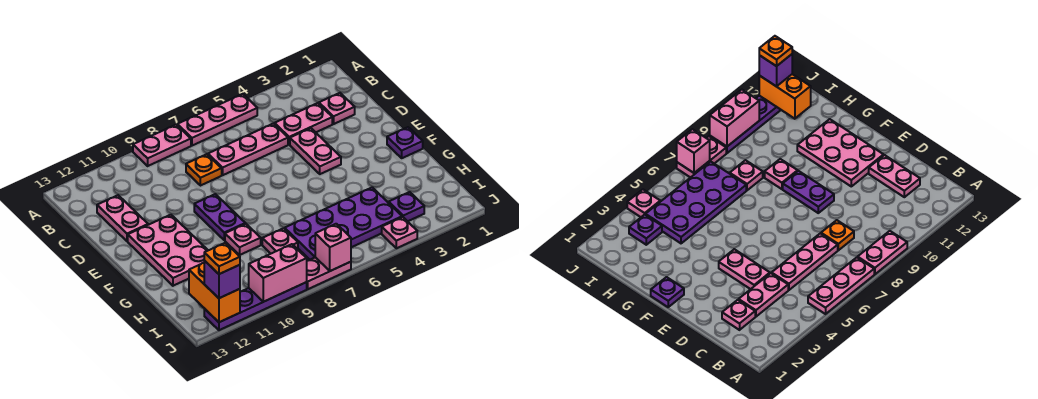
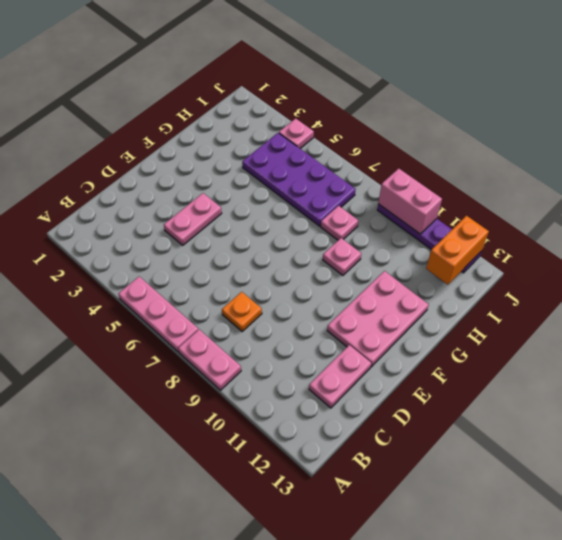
none -> pink plate C2 level 1
none -> pink plate C3:C4 level 1
none -> pink plate C5:C7 level 1

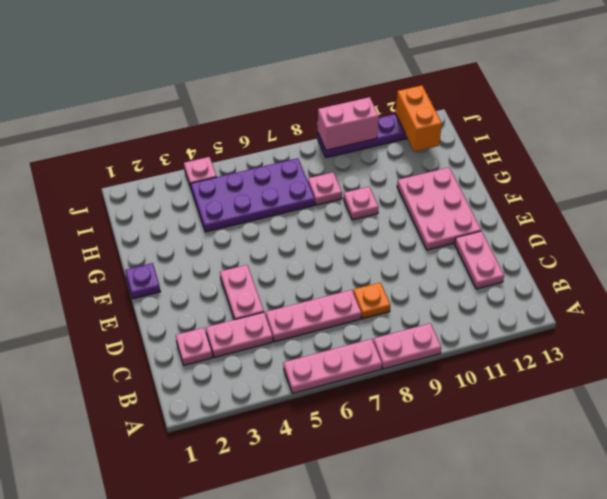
none -> purple plate E9:F9 level 1
none -> purple plate I3 level 1
none -> pink plate J7:J8 level 1

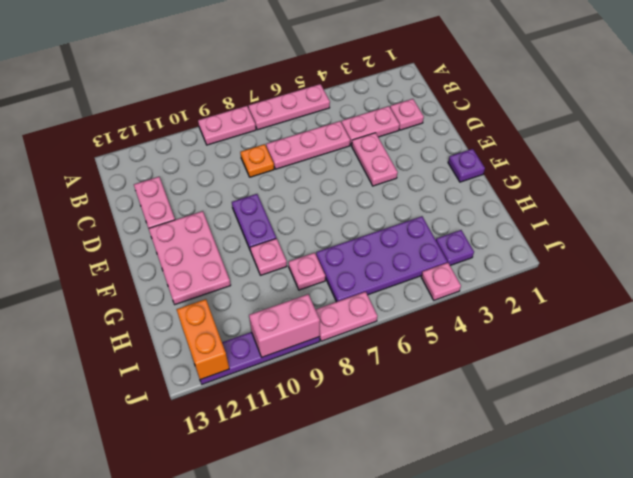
none -> pink brick J7 level 2
none -> purple brick J12 level 3
none -> orange plate J12 level 4

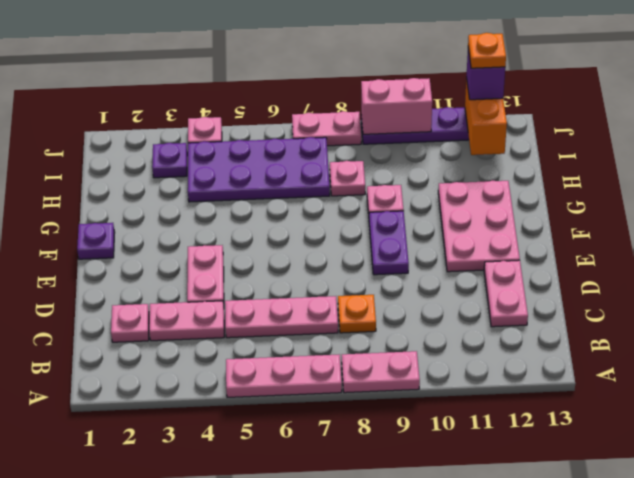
none -> pink brick J7 level 2

